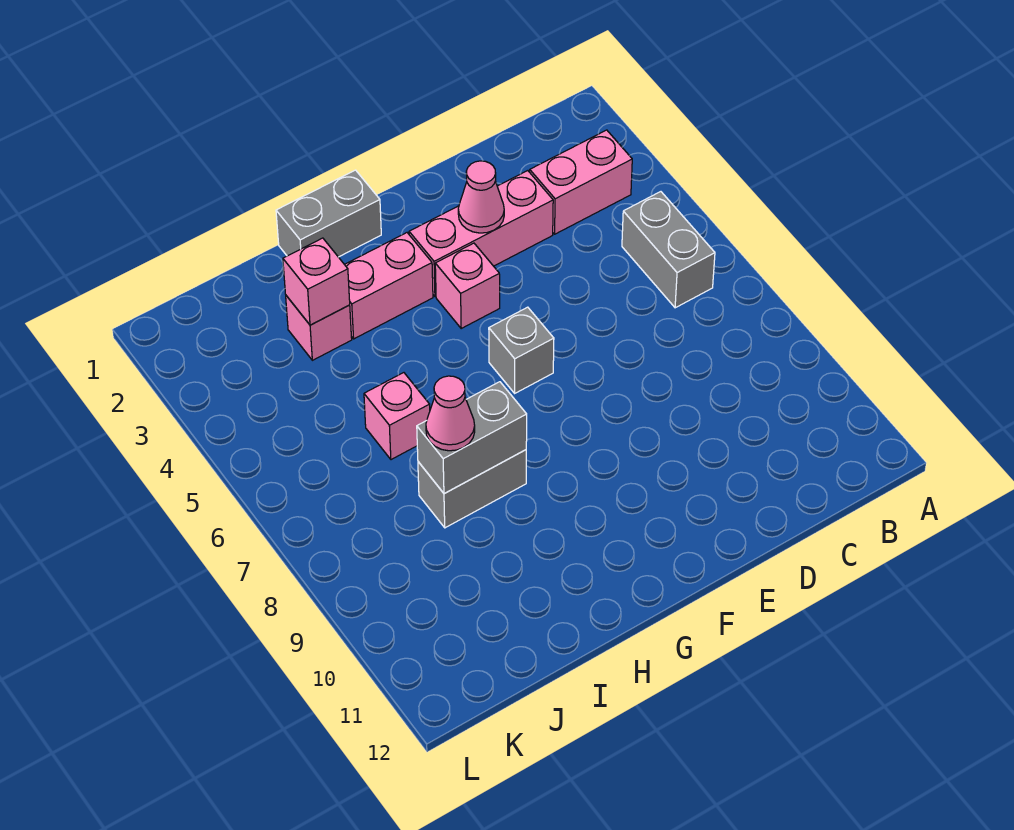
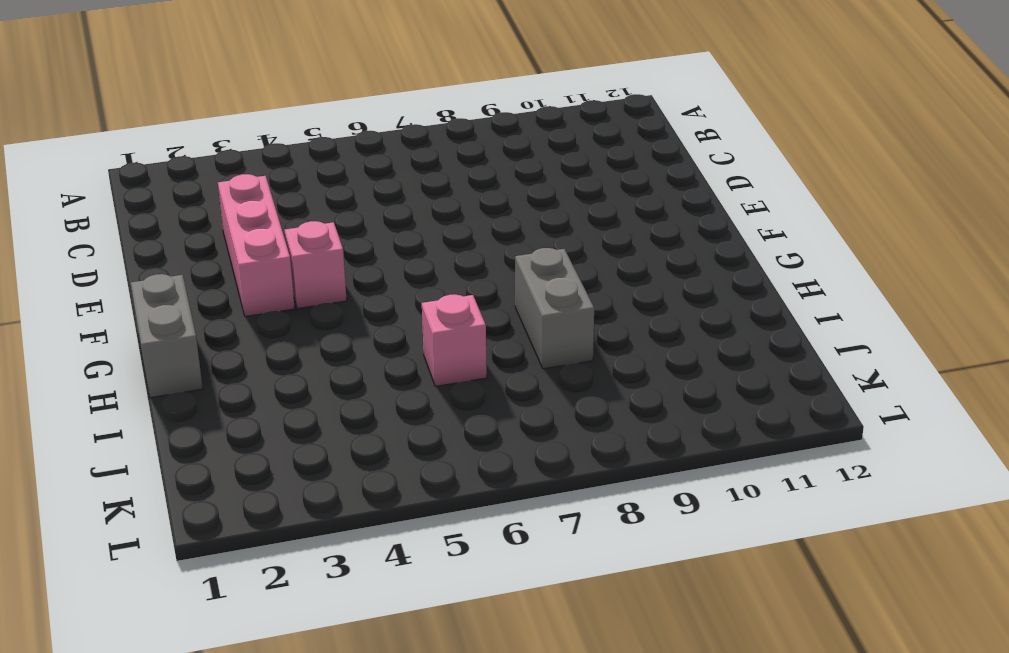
none -> pink brick B3:C3 level 1
none -> grey brick B5:B6 level 1
none -> grey brick F6 level 1

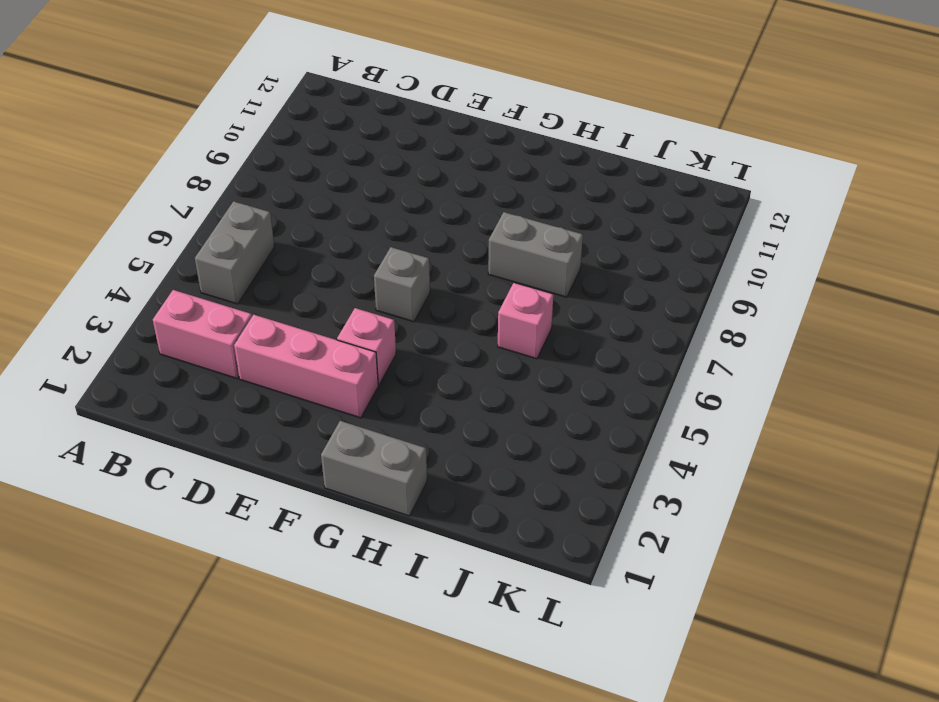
none -> pink brick G3:H3 level 1
none -> pink brick I3 level 1
none -> pink cone E3 level 2

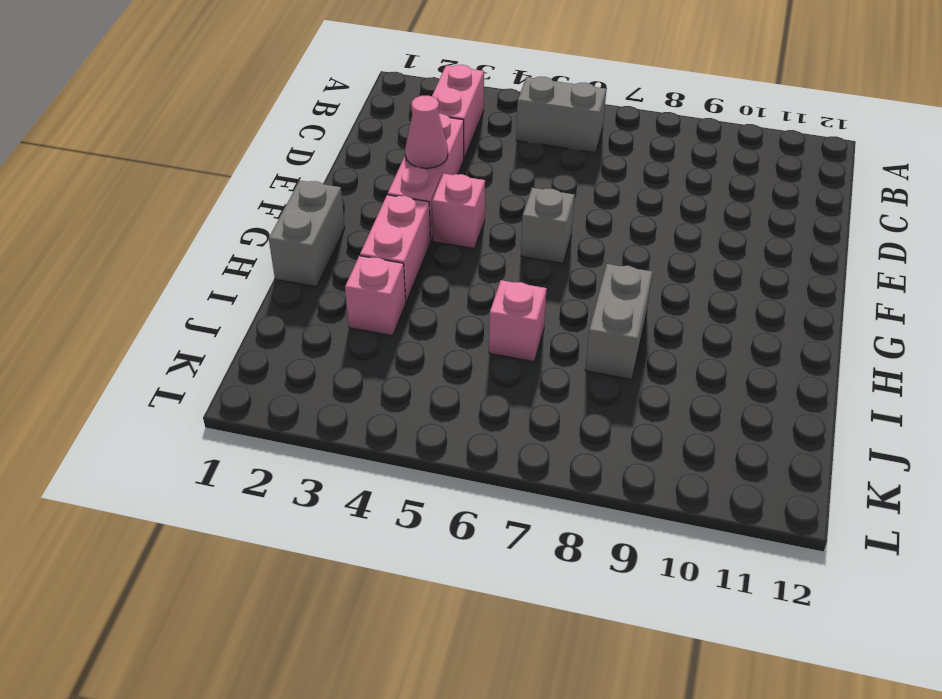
none -> grey brick H8:I8 level 2
none -> pink brick I3 level 2
none -> pink cone I8 level 3

